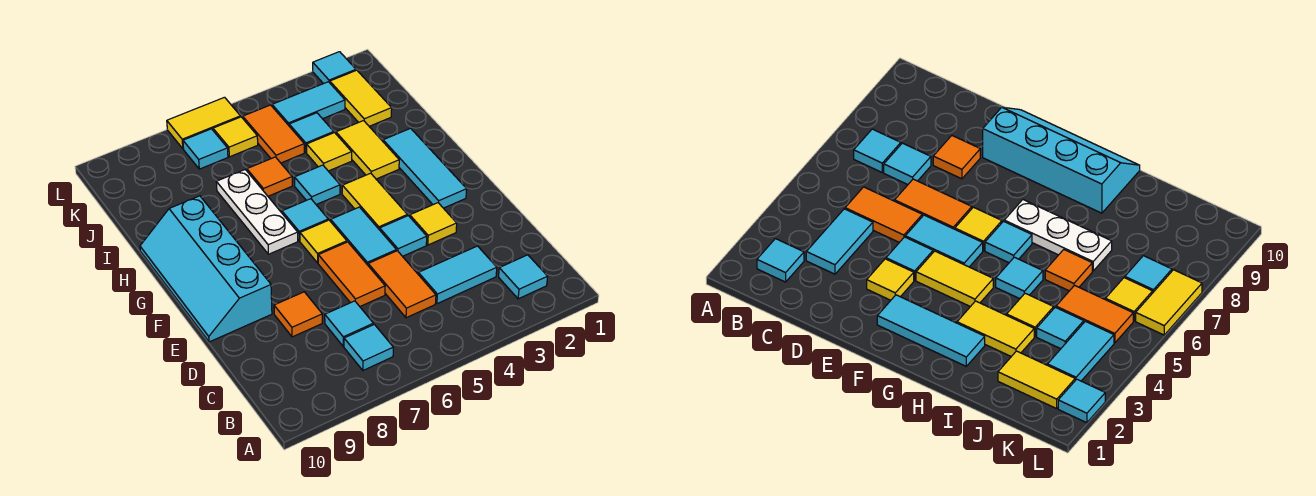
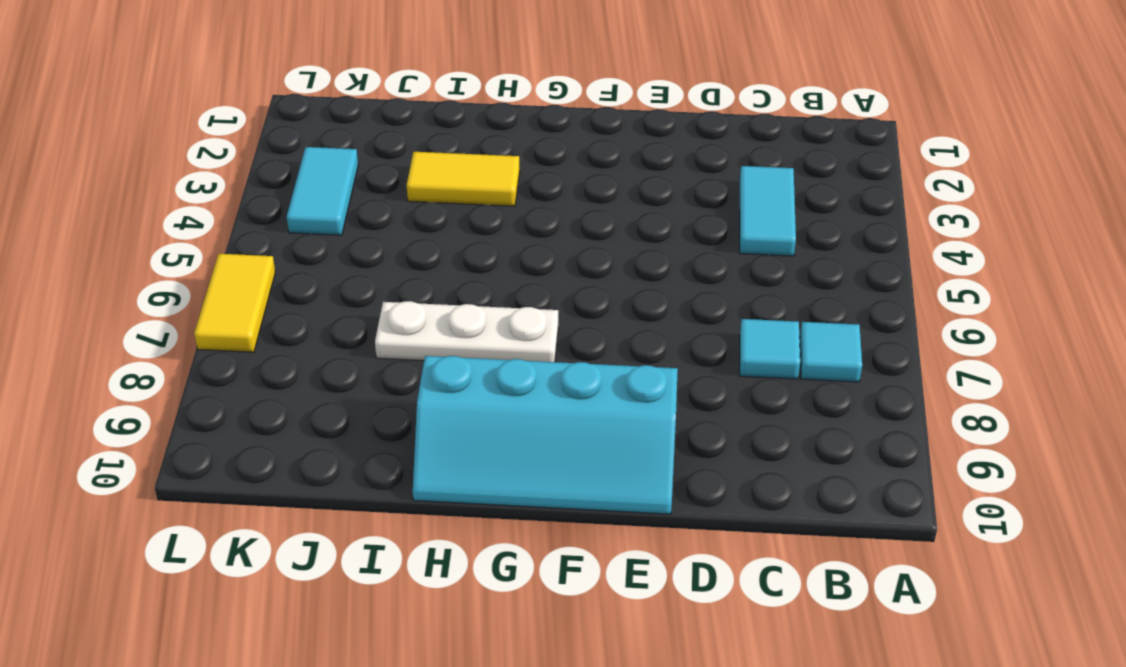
none -> cyan tile B2 level 1
none -> orange tile C5:D5 level 1
none -> orange tile D6:E6 level 1

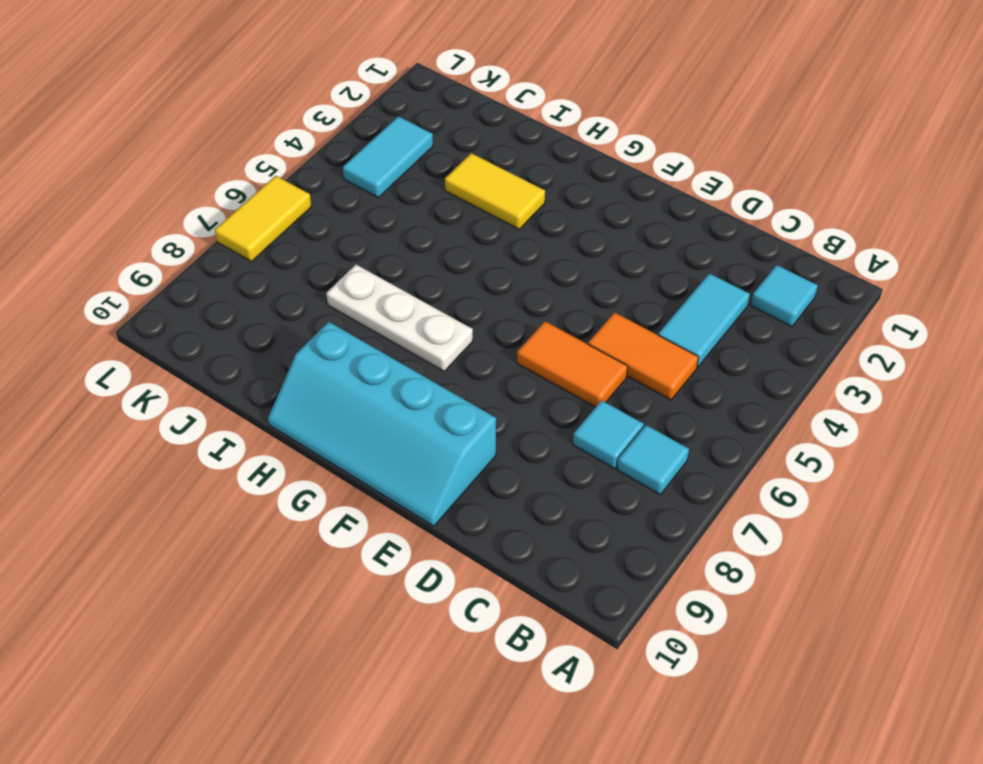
none -> orange tile D8 level 1
none -> yellow tile E3 level 1
none -> cyan tile E4 level 1

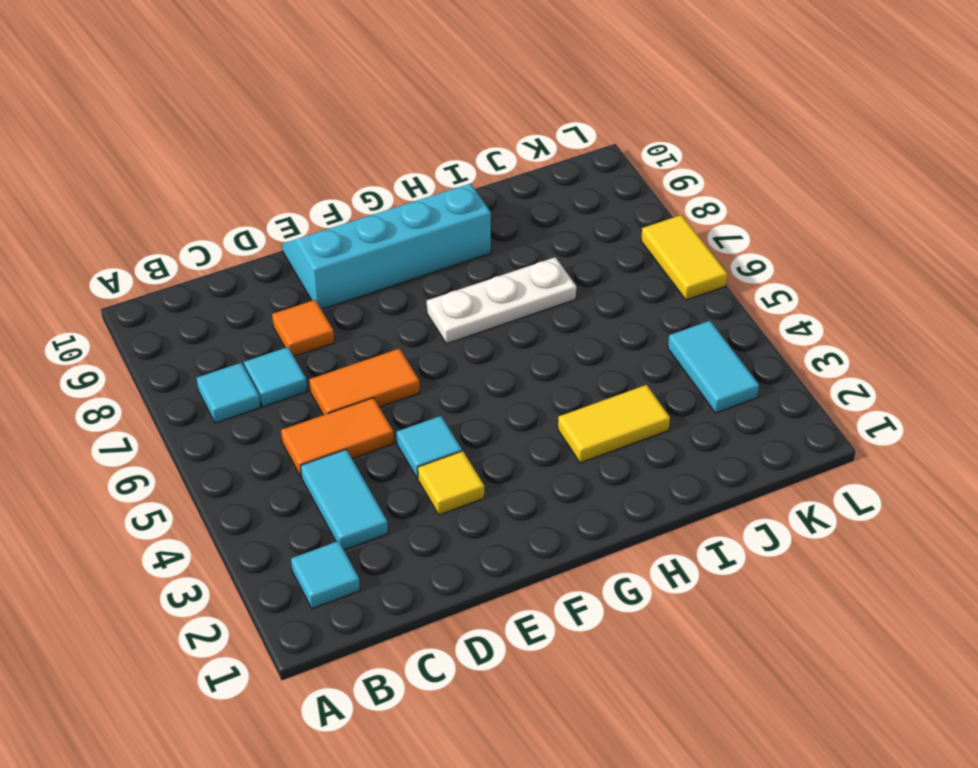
none -> cyan tile E5:F5 level 1
none -> cyan tile F2:H2 level 1
none -> yellow tile F4:G4 level 1

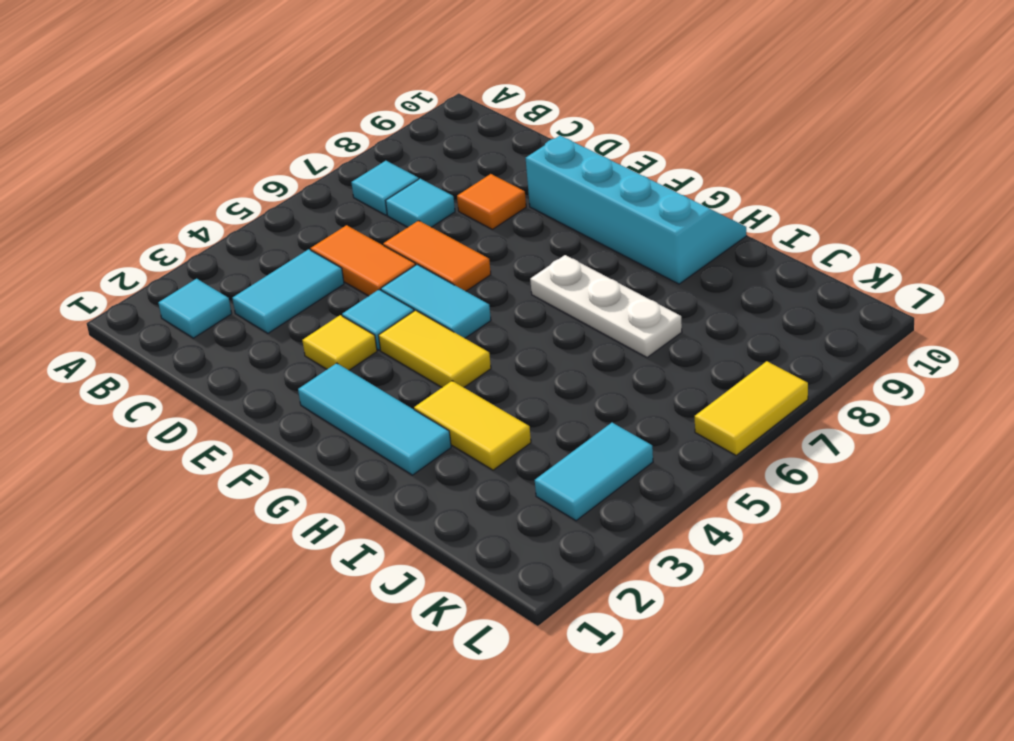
none -> yellow tile F6 level 1
none -> cyan tile G6 level 1
none -> cyan tile H5 level 1

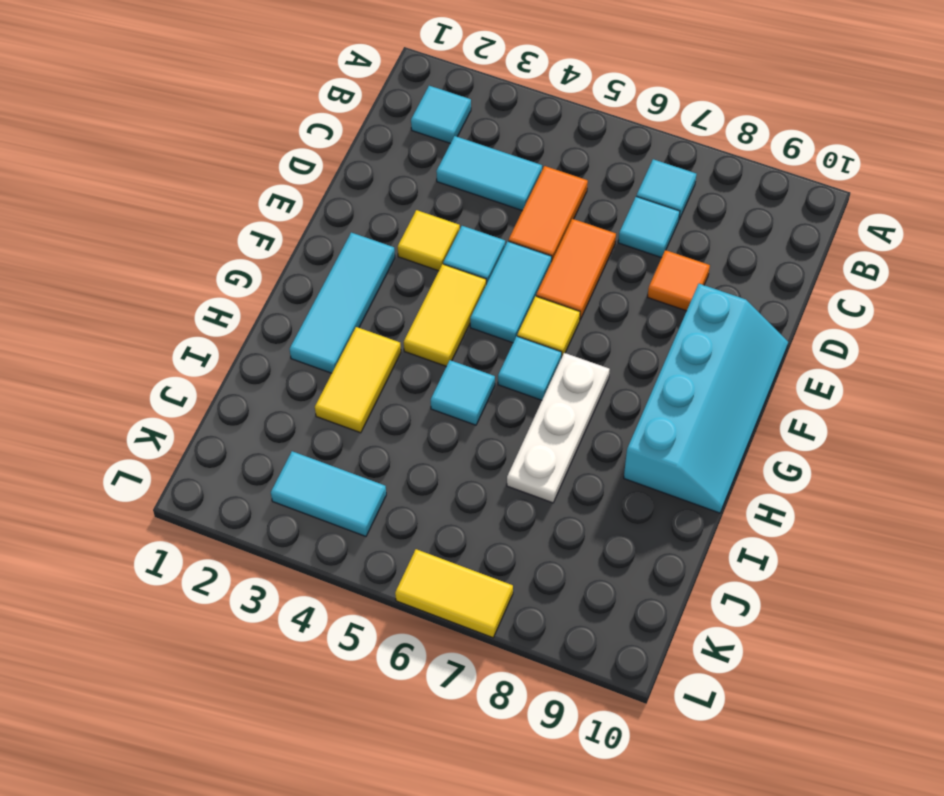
none -> yellow tile I4 level 1
none -> orange tile I6 level 1
none -> yellow tile J2:K2 level 1

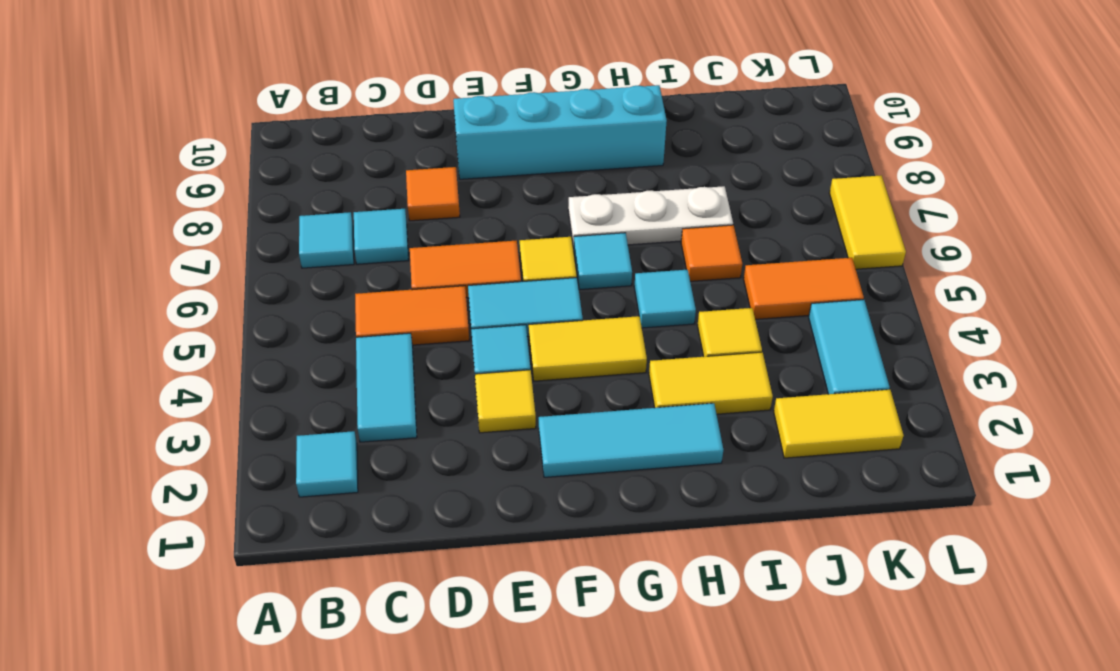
none -> cyan tile J4 level 1
none -> yellow tile K6 level 1
none -> cyan tile K7 level 1

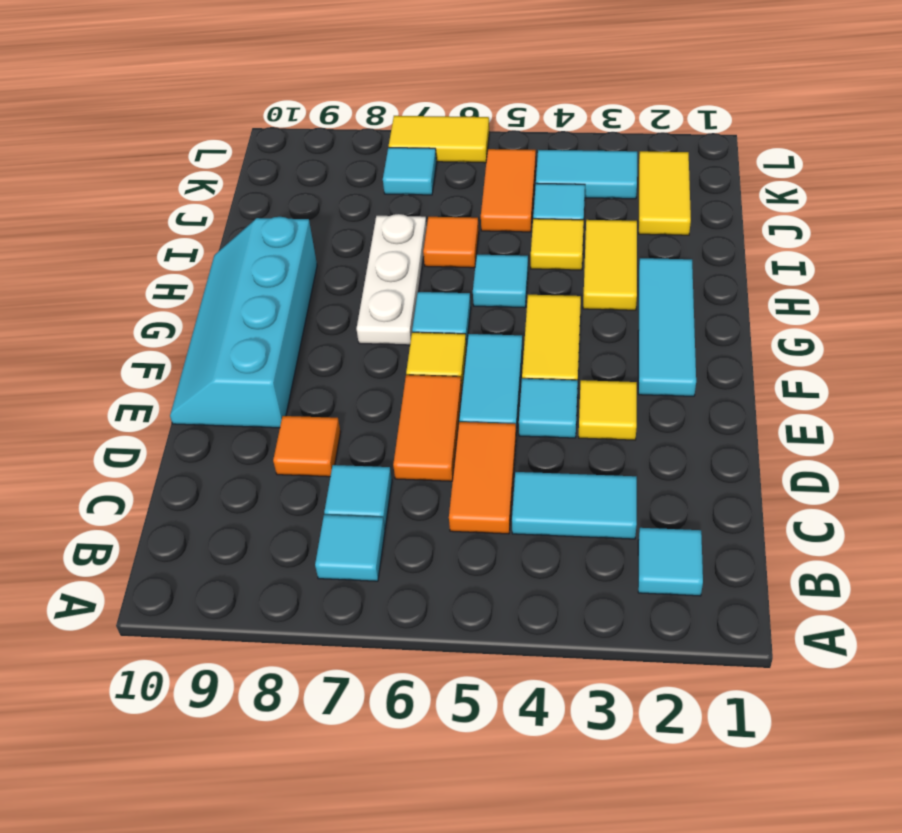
none -> yellow tile K6 level 1
none -> cyan tile L2 level 1

